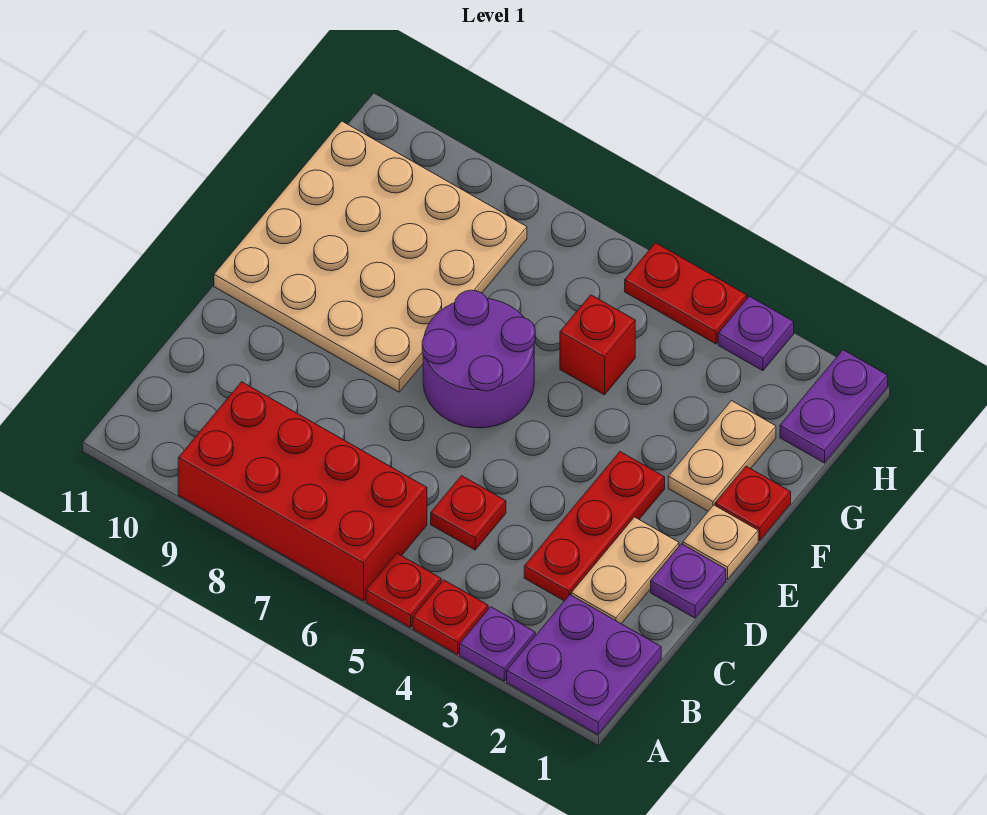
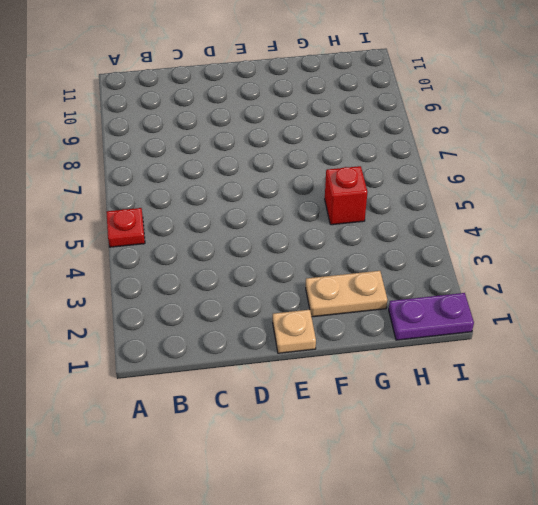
none -> purple plate A1:B2 level 1
none -> purple plate A3 level 1
none -> red plate A4 level 1

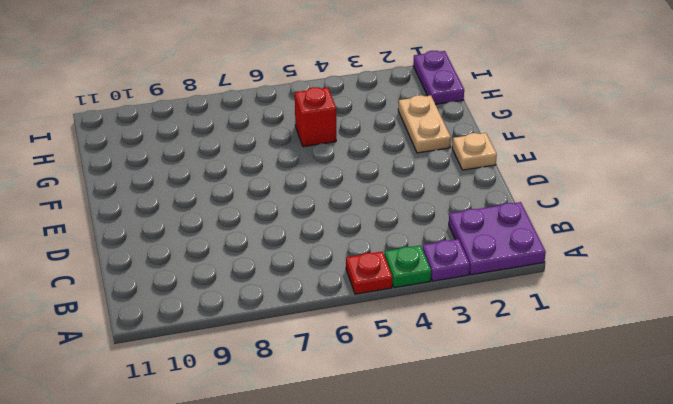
green plate A4 level 1 -> red plate A4 level 1
none -> red brick A6:B9 level 1
none -> tan plate C2:D2 level 1
none -> red plate C3:E3 level 1

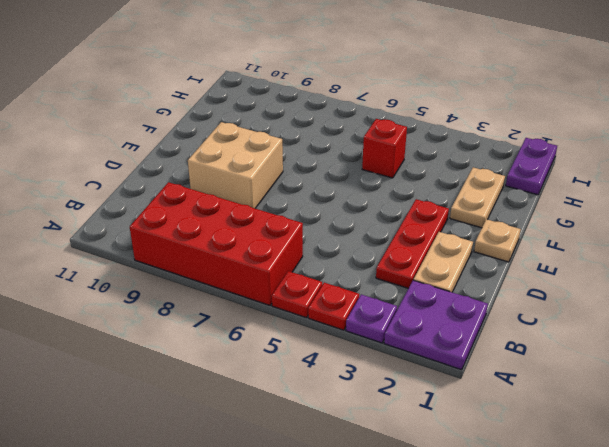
tan brick D8:E9 level 1 -> tan plate E8:H11 level 1
none -> red plate C5 level 1
none -> purple plate D1 level 1
none -> purple round brick E6:F7 level 1

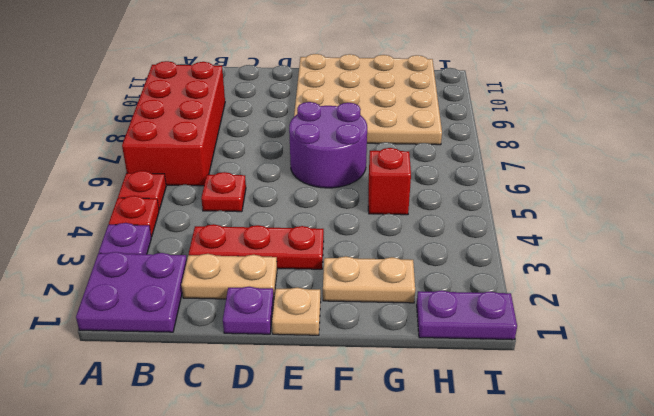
none -> red plate F1 level 1
none -> purple plate I3 level 1
none -> red plate I4:I5 level 1

